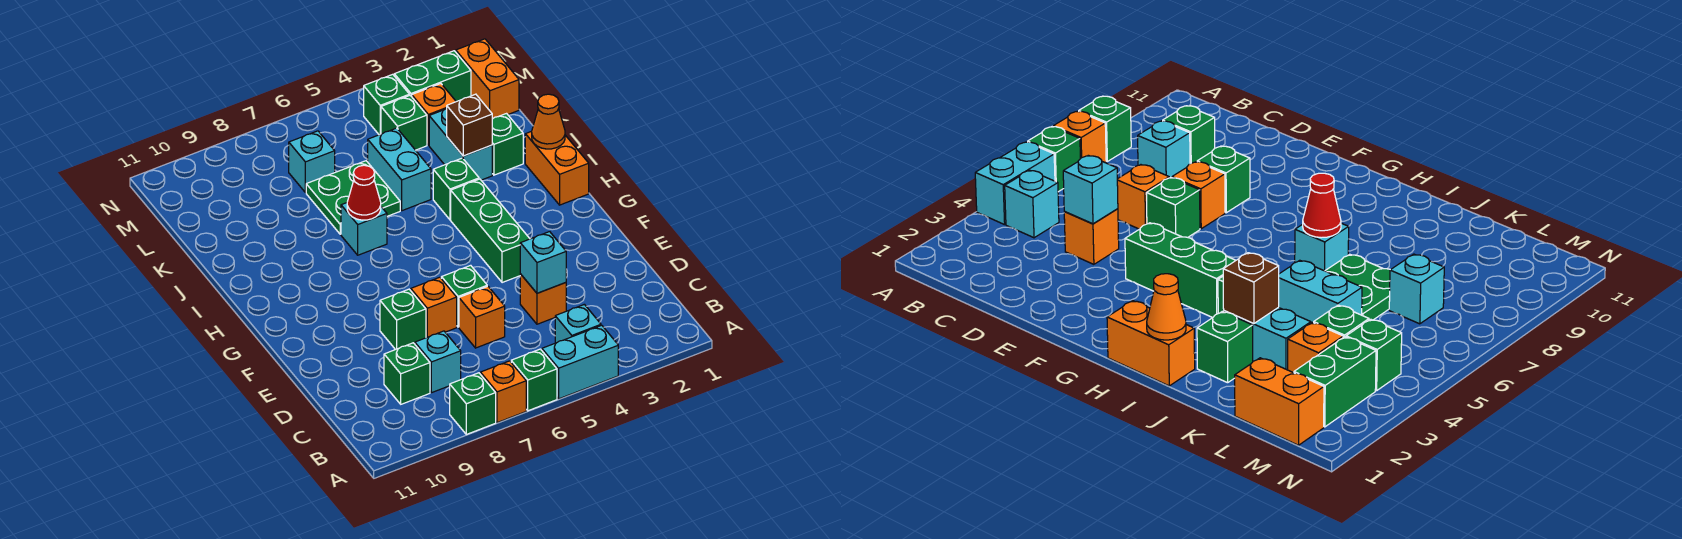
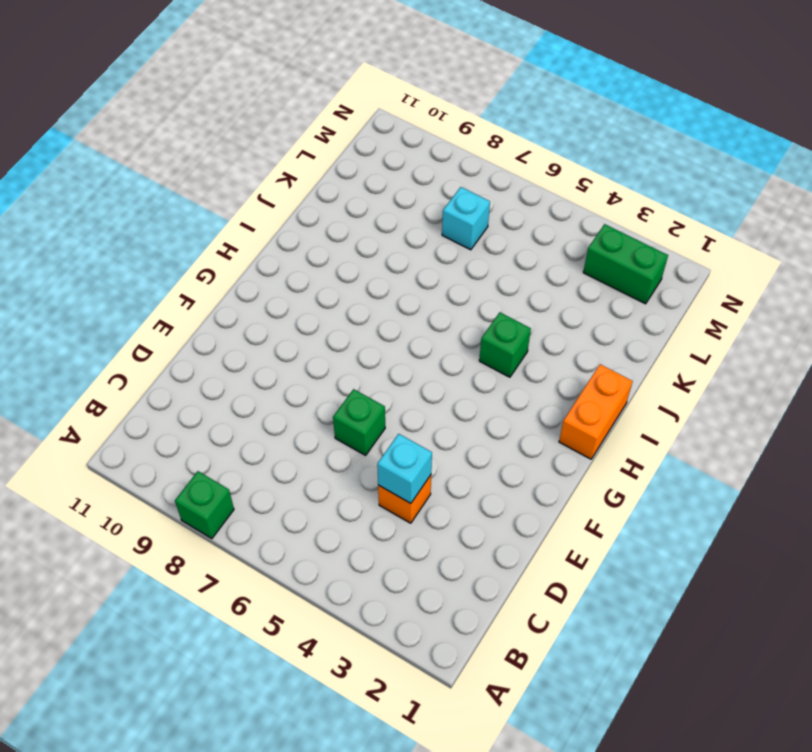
none -> cyan brick A4:A5 level 1
none -> green brick A6 level 1
none -> orange brick A7 level 1
none -> cyan brick B4 level 1

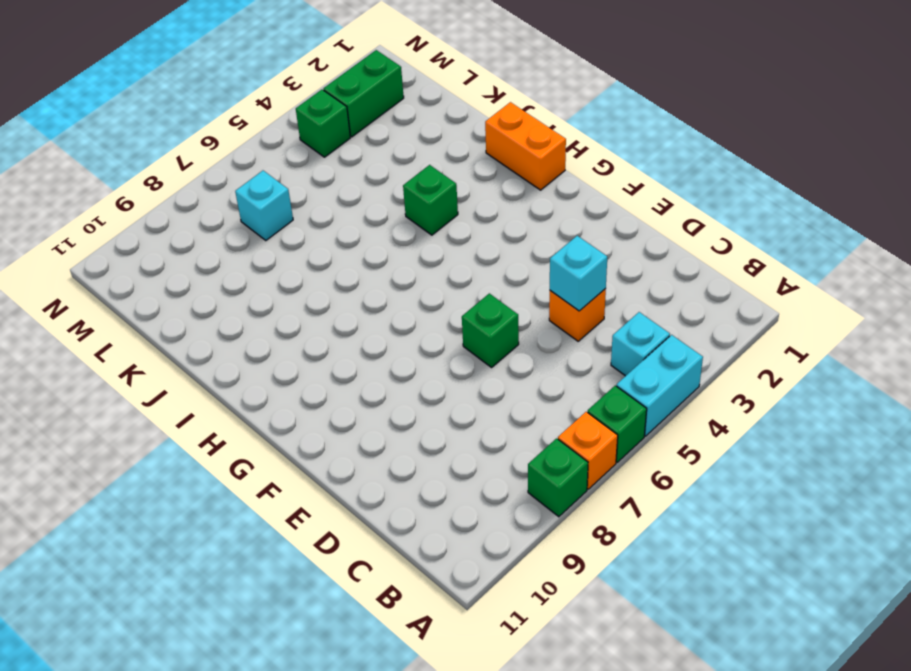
none -> cyan brick C8 level 1
none -> green brick C9 level 1
none -> orange brick D6 level 1
none -> orange brick E7 level 1

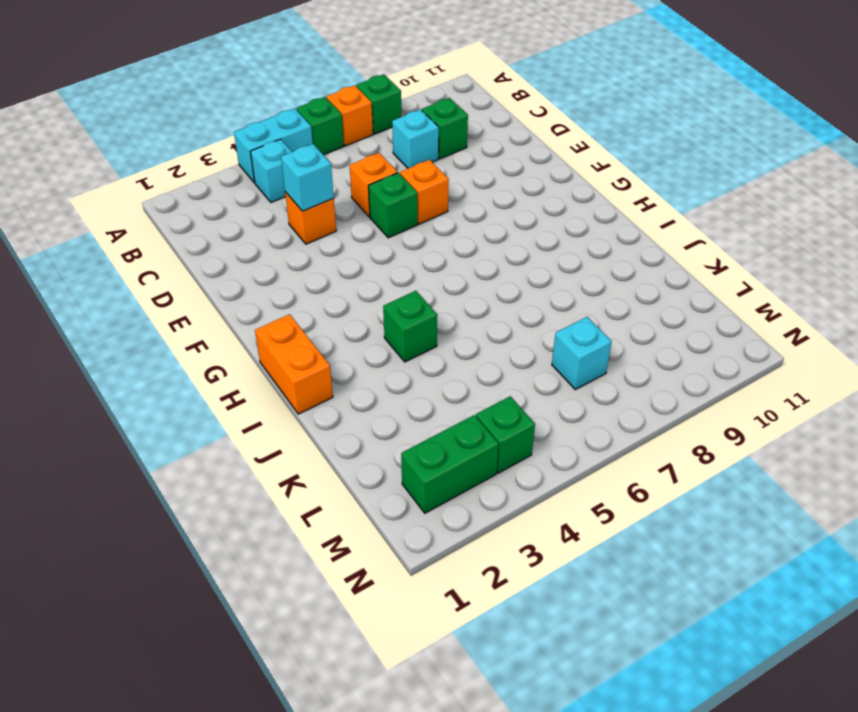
none -> green brick E8 level 1
none -> green brick F4:H4 level 1
none -> cyan brick I7 level 1
none -> green brick J2 level 1

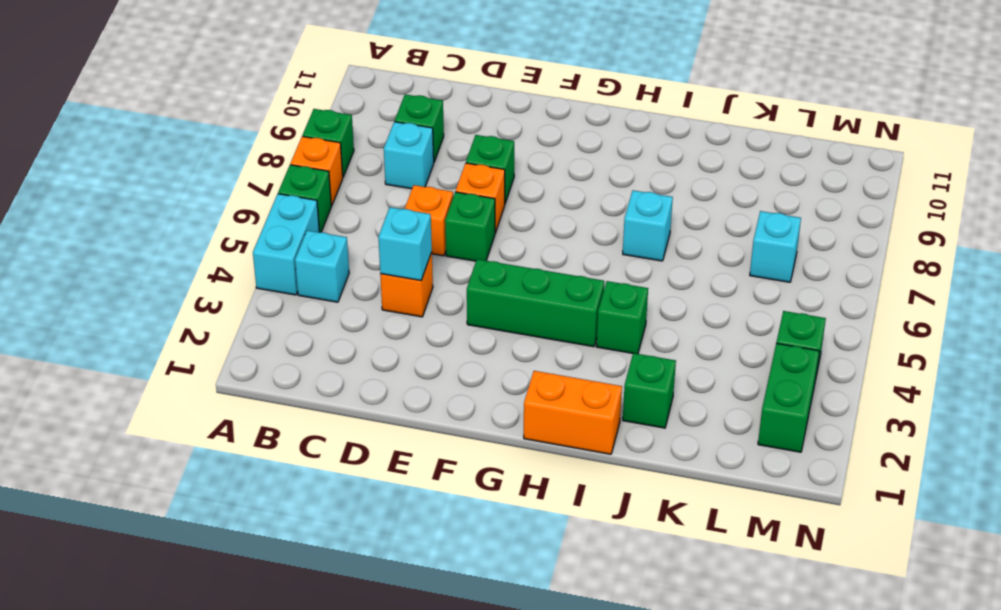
none -> cyan brick J3:K3 level 1
none -> cyan brick J5:K5 level 1
none -> green plate J6:K7 level 1
none -> orange brick L1:M1 level 1

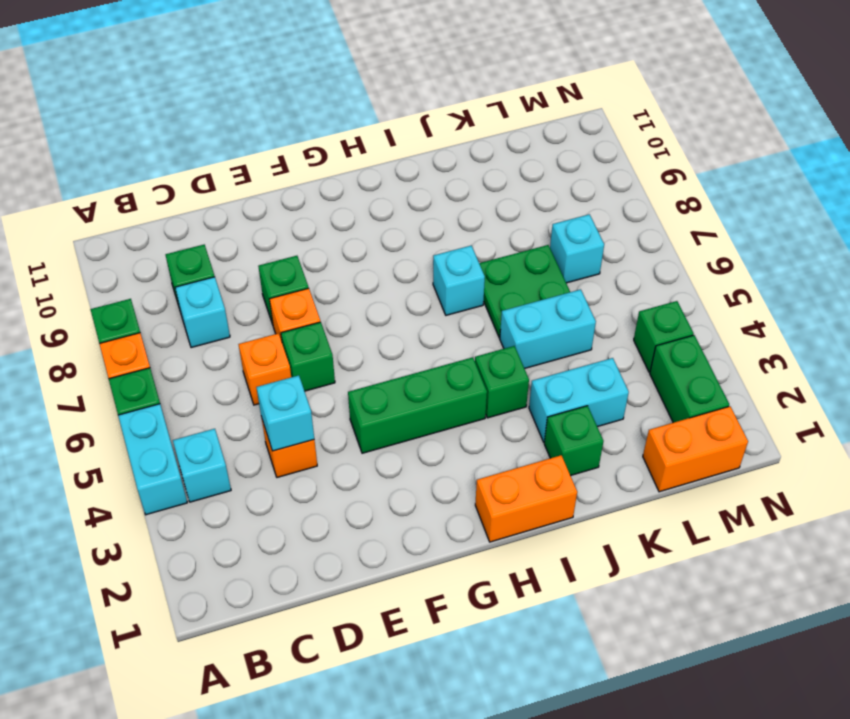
none -> orange brick L3 level 1
none -> green brick L4 level 1
none -> orange cone I1 level 2
none -> red cone I7 level 2

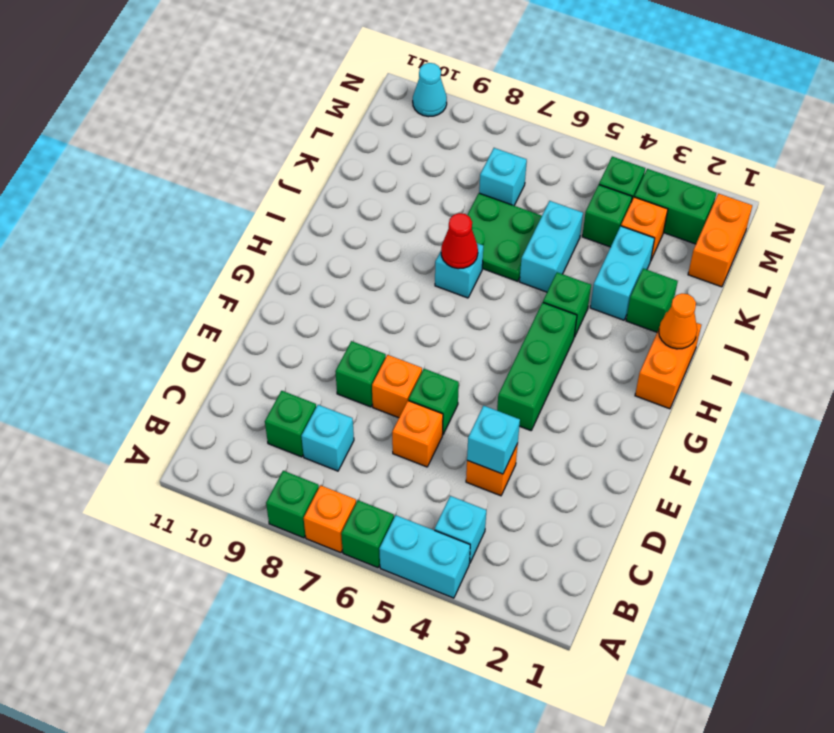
cyan cone N10 level 1 -> none
none -> brown brick J3 level 2

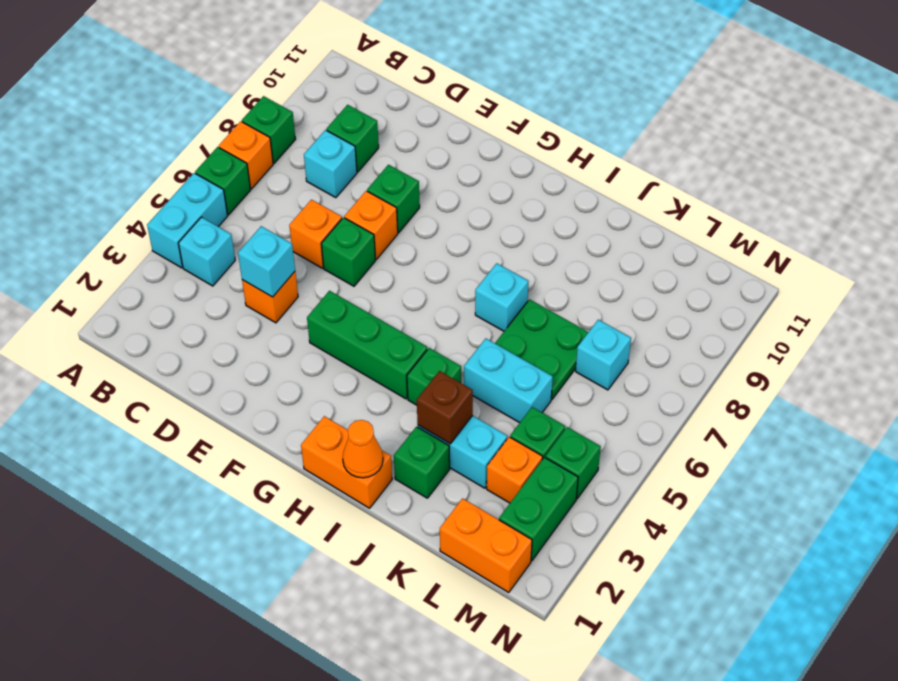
none -> red cone I7 level 2

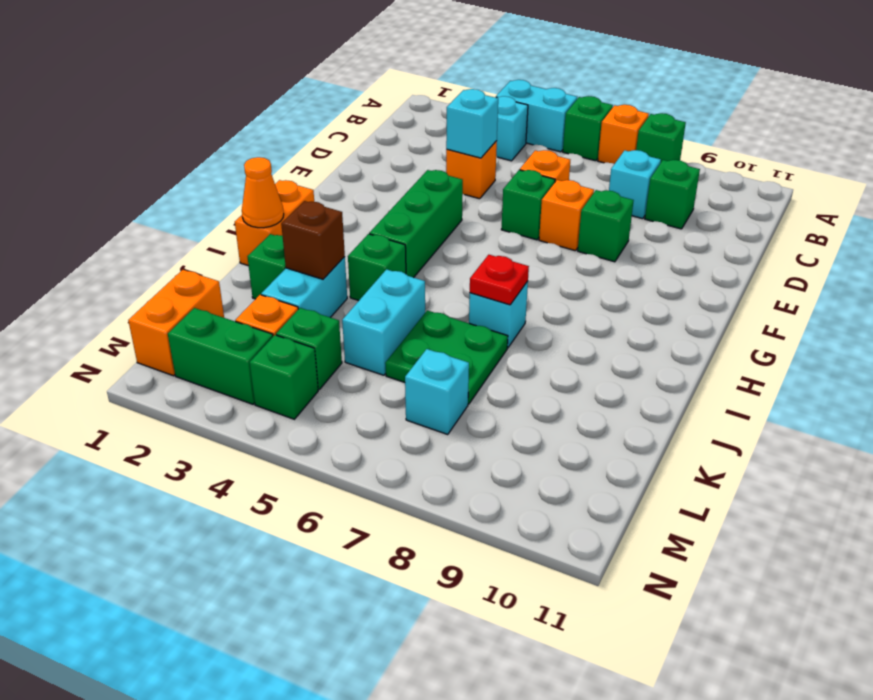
red plate I7 level 2 -> red cone I7 level 2

